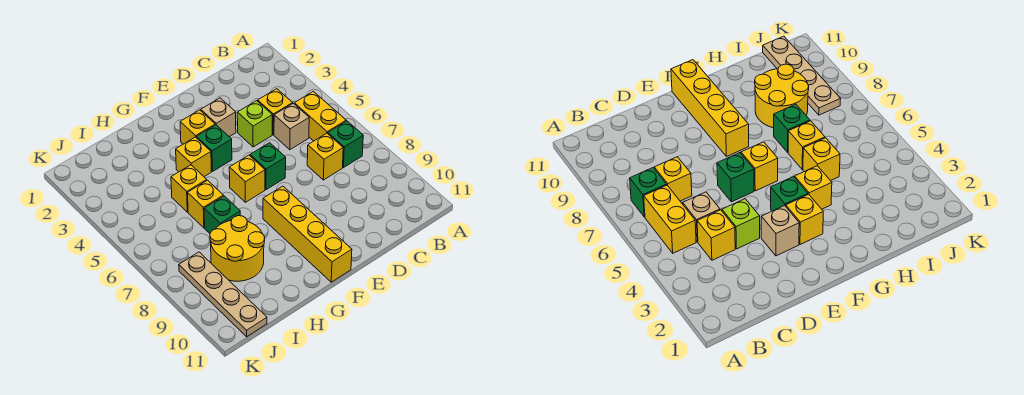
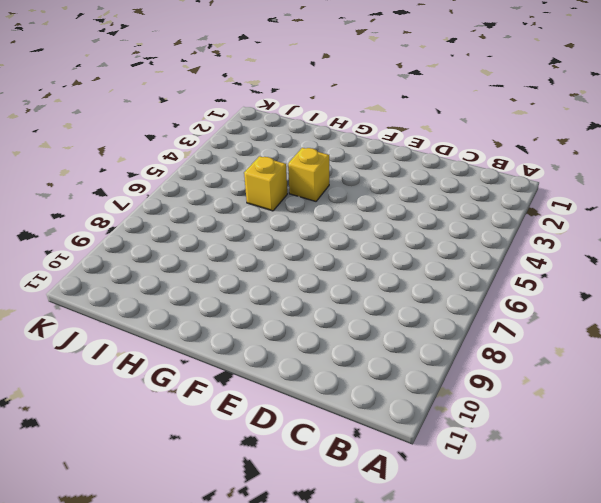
none -> yellow brick B5:B6 level 1
none -> green brick B7 level 1
none -> yellow brick C4 level 1

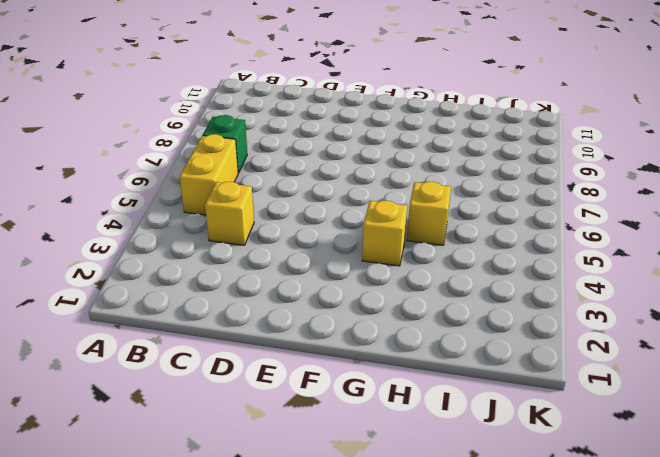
none -> tan brick C5 level 1
none -> yellow brick C7 level 1
none -> lime brick D4 level 1

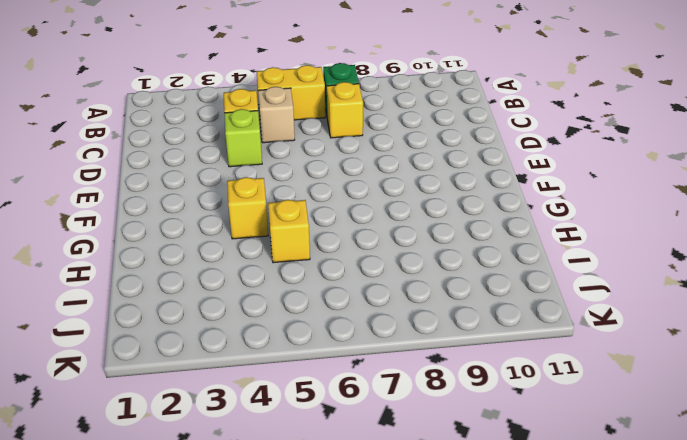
none -> tan brick E3 level 1
none -> green brick E6 level 1
none -> yellow brick F3 level 1

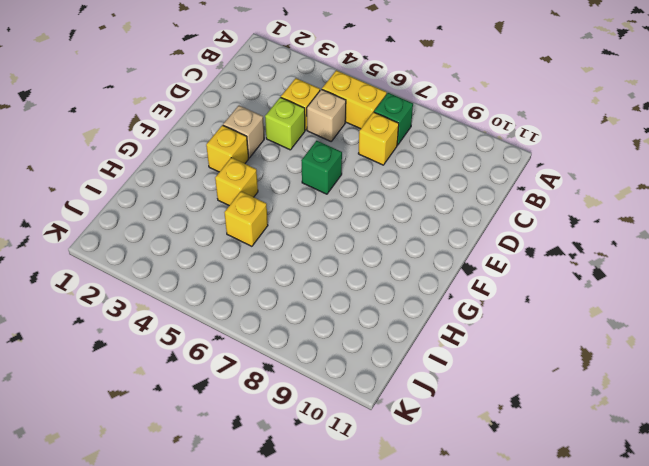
none -> green brick F4 level 1
none -> yellow brick F6 level 1
none -> yellow brick F8:F11 level 1

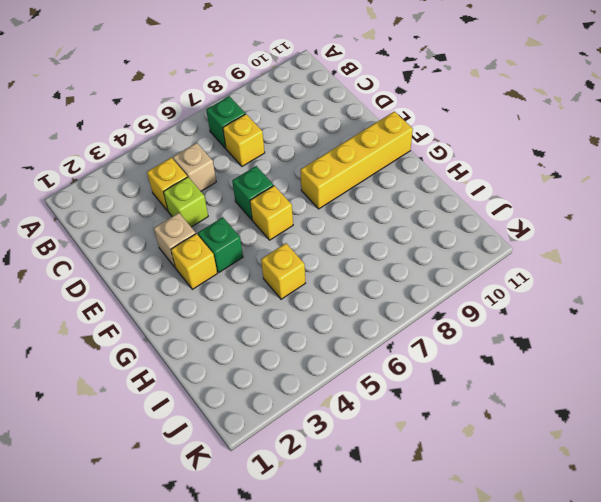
none -> yellow brick B5:B6 level 1
none -> yellow brick G4 level 1
none -> yellow brick H6 level 1

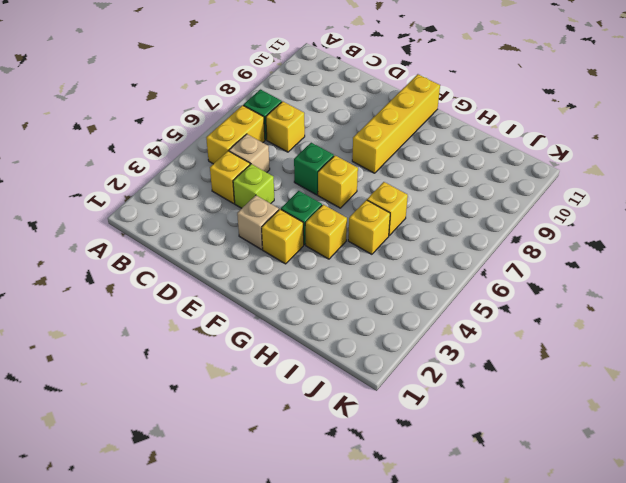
none -> green brick H7 level 1
none -> yellow round brick H8:I9 level 1
none -> tan plate J8:J11 level 1

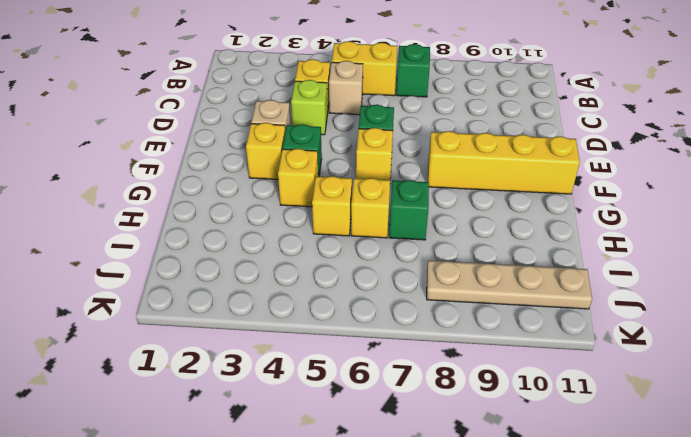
none -> yellow brick C7 level 1
none -> yellow round brick H8:I9 level 1

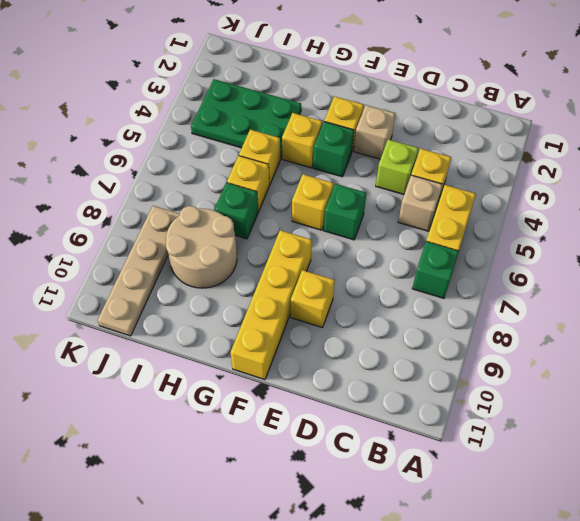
yellow brick E9 level 1 -> yellow brick C7 level 1
green plate H3:J4 level 1 -> none
tan round brick H8:I9 level 1 -> yellow round brick H8:I9 level 1

